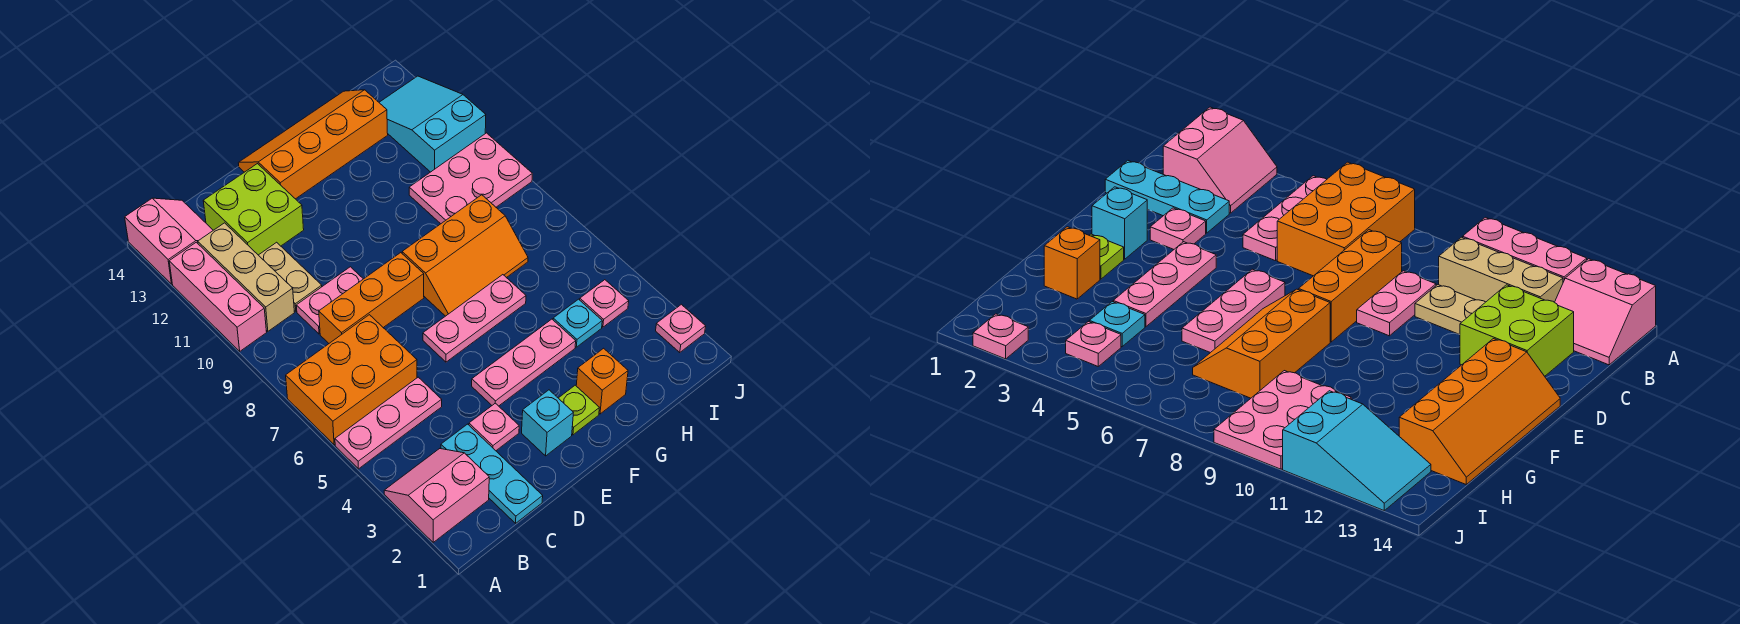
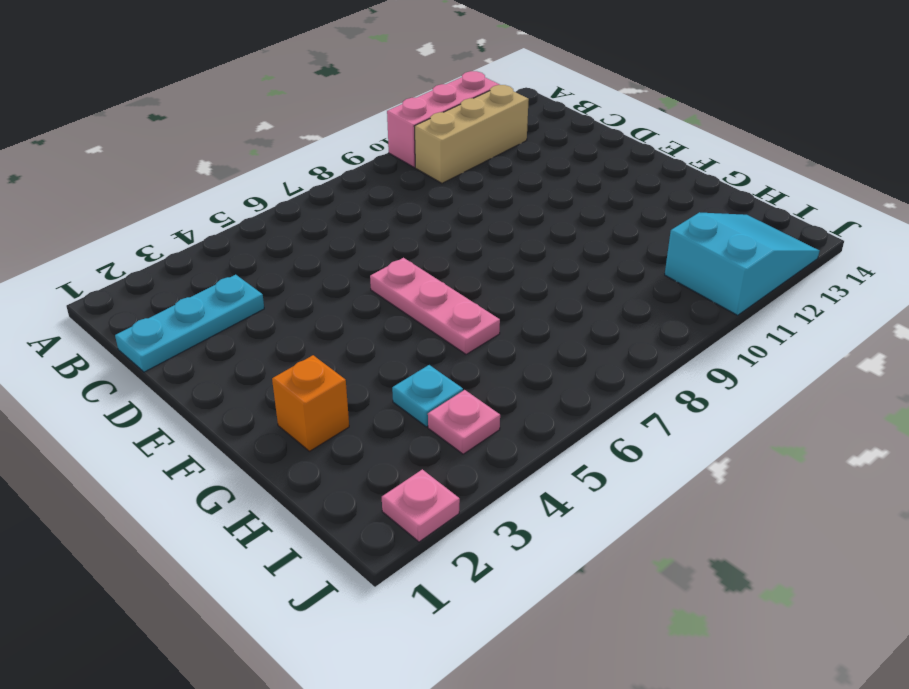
none -> pink slope A2:B3 level 1 top 2
none -> pink plate A5:C5 level 1
none -> orange brick A6:C7 level 1

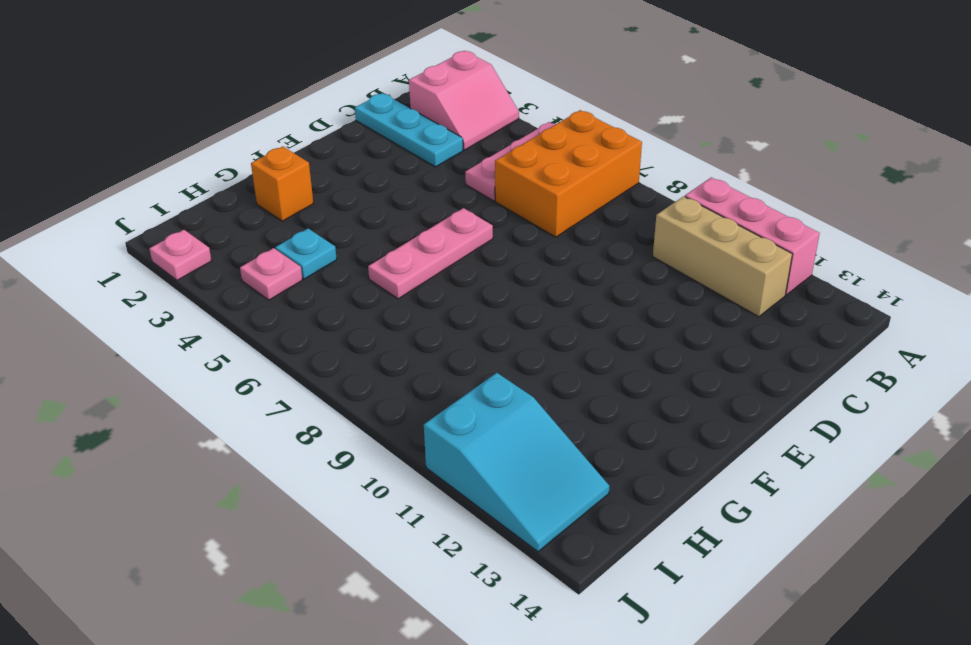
none -> pink slope A13:B14 level 1 top A
none -> orange brick C8:E8 level 1
none -> pink plate C9:D9 level 1

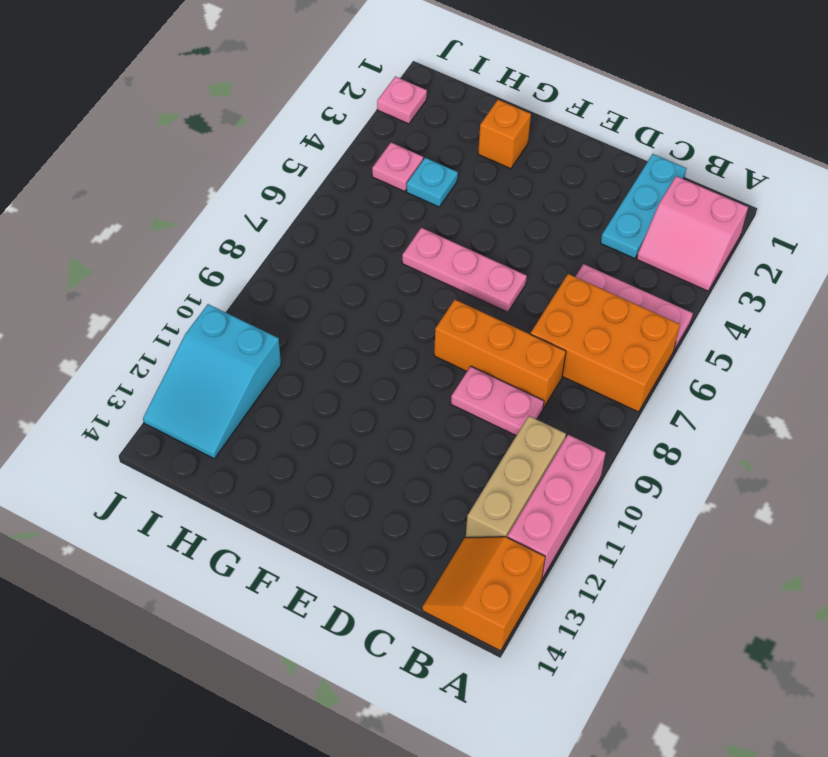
orange slope A13:B14 level 1 top A -> pink slope A13:B14 level 1 top A
none -> tan plate C10:C11 level 1
none -> lime brick C12:D13 level 1
none -> pink plate D3 level 1

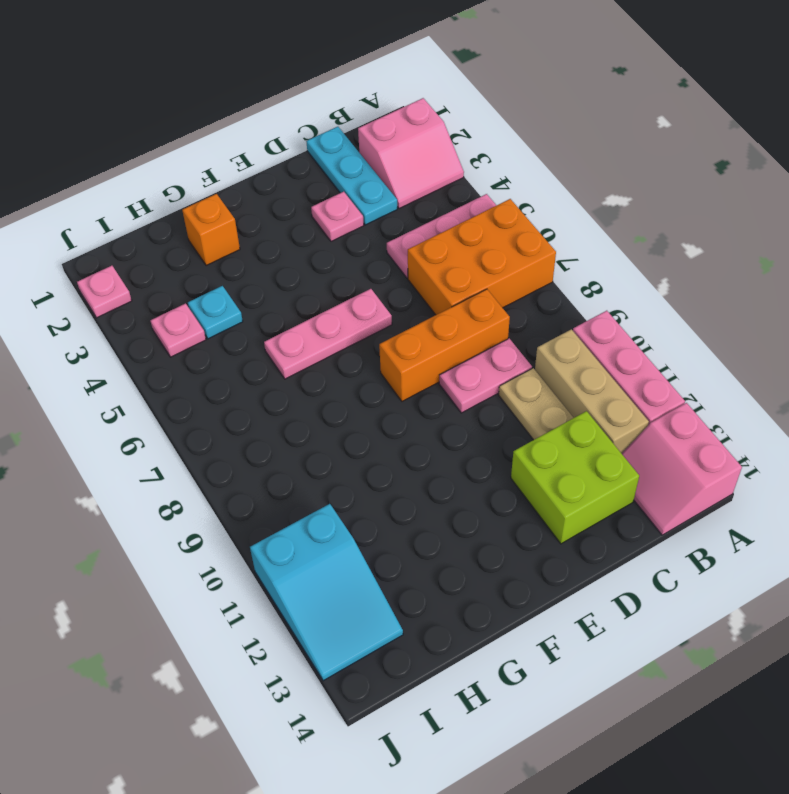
none -> cyan brick E2 level 1
none -> pink plate E4:G4 level 1
none -> orange slope E13:H14 level 1 top 13

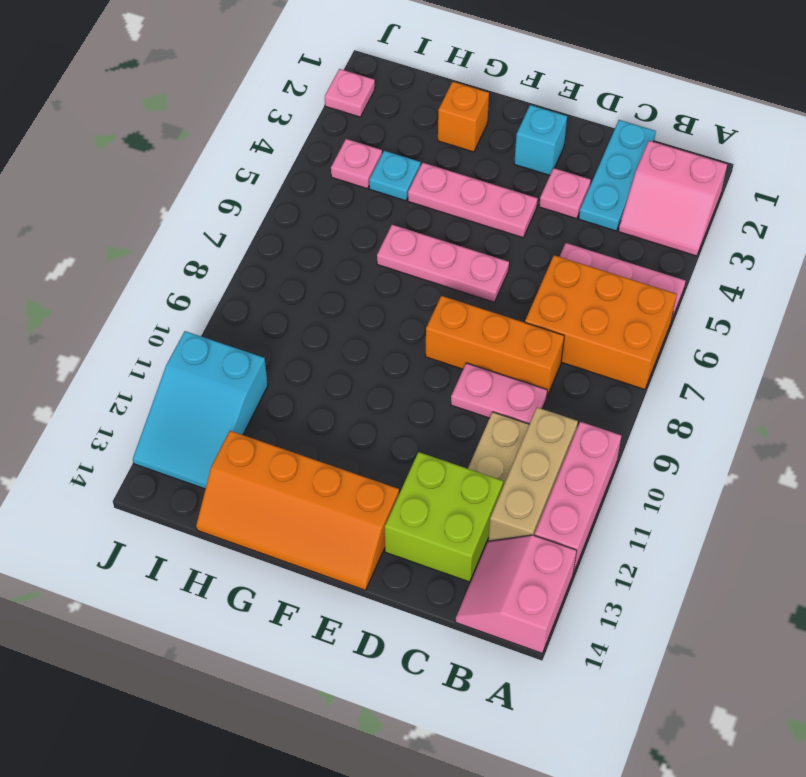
none -> lime plate F2 level 1
none -> orange slope F7:H8 level 1 top 8
none -> pink plate H9:J10 level 1

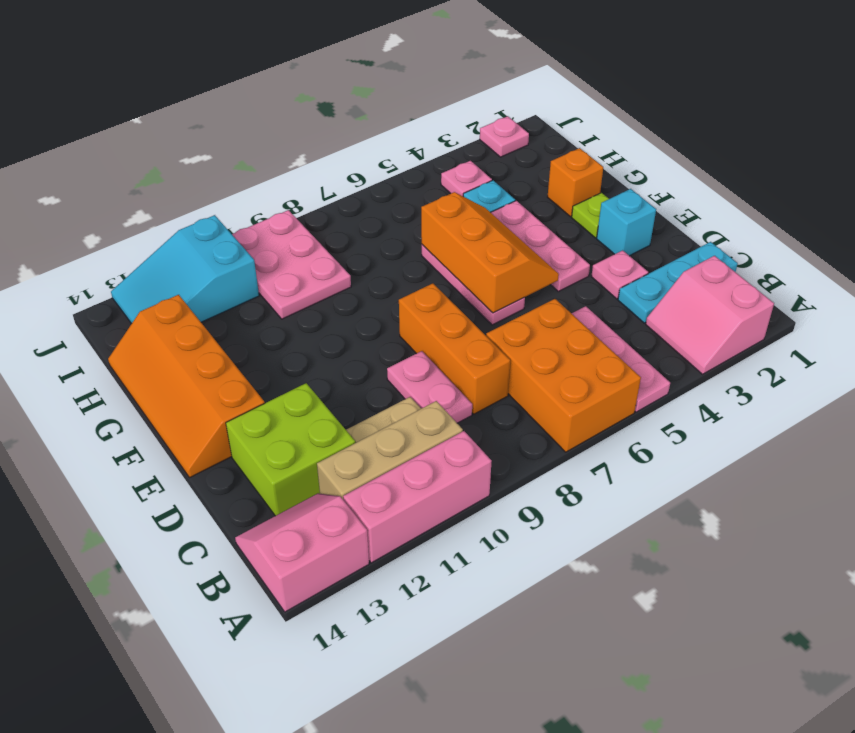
orange slope E5:G6 level 2 top 6 -> orange slope F7:H8 level 1 top 8

